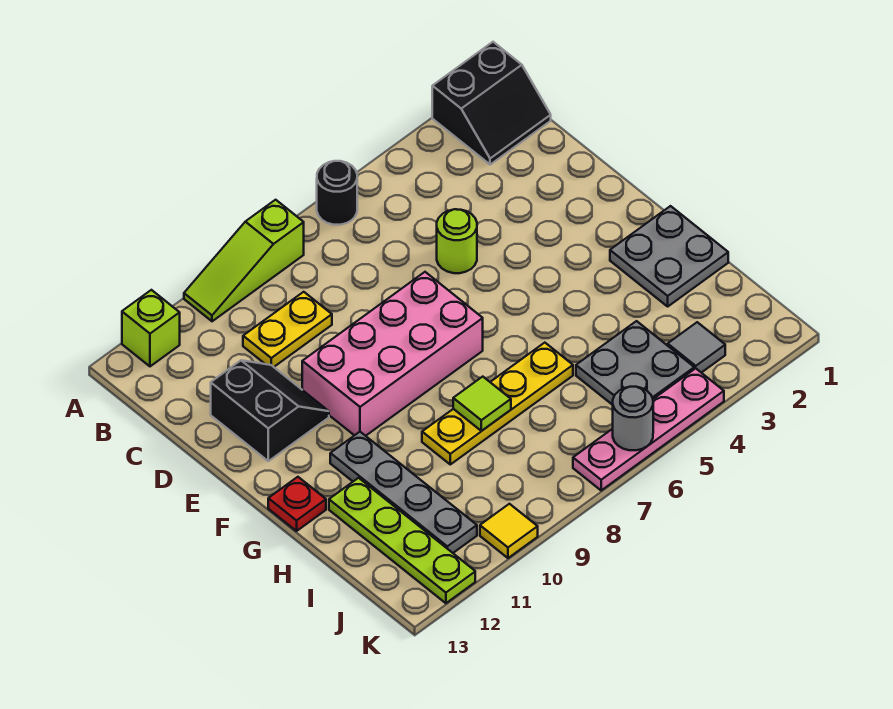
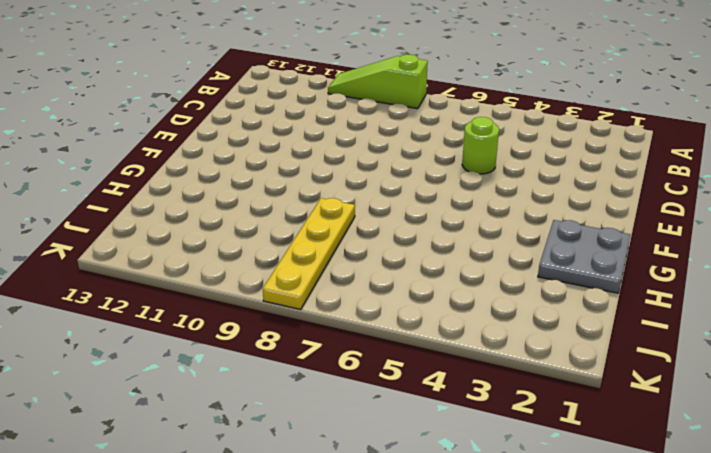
yellow plate H8:K8 level 1 -> yellow plate H6:H9 level 1
none -> black slope A1:B2 level 1 top A
none -> black round brick A6 level 1
none -> lime brick A12 level 1

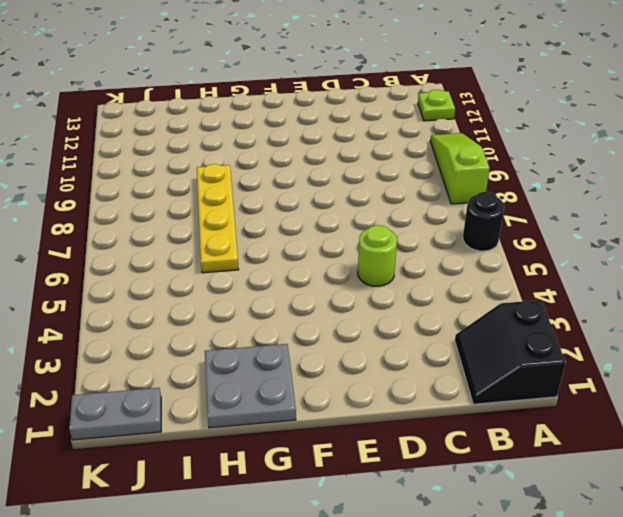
lime plate A12 level 1 -> lime brick A12 level 1
grey plate J1:K1 level 1 -> none
none -> yellow plate C9:C10 level 1
none -> black slope D11:E12 level 1 top 12
none -> pink brick E7:F10 level 1

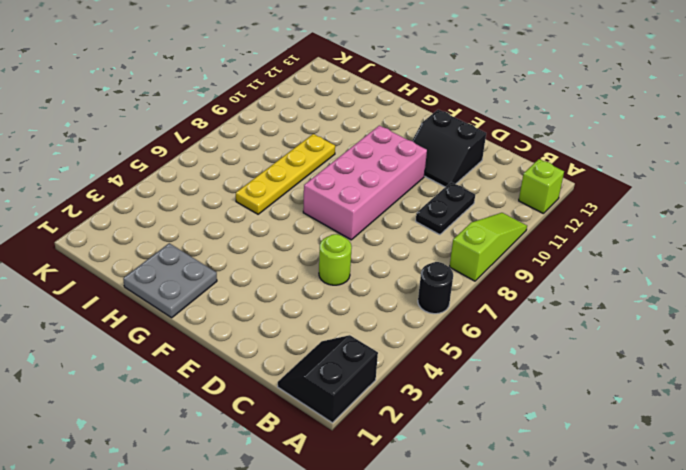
black plate C9:C10 level 1 -> yellow plate C9:C10 level 1
none -> grey plate G11:J11 level 1
none -> red plate G13 level 1
none -> lime plate H12:K12 level 1

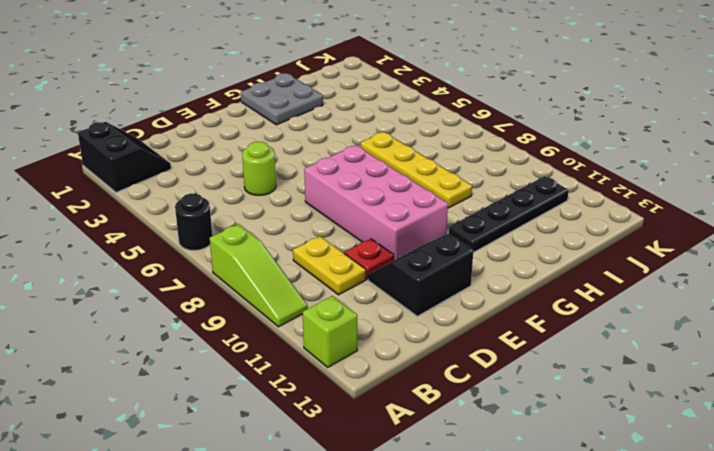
red plate D10 level 1 -> red plate G13 level 1
black plate G11:J11 level 1 -> grey plate G11:J11 level 1
none -> lime plate H12:K12 level 1
none -> grey plate I4:J5 level 1
none -> grey tile J3 level 1

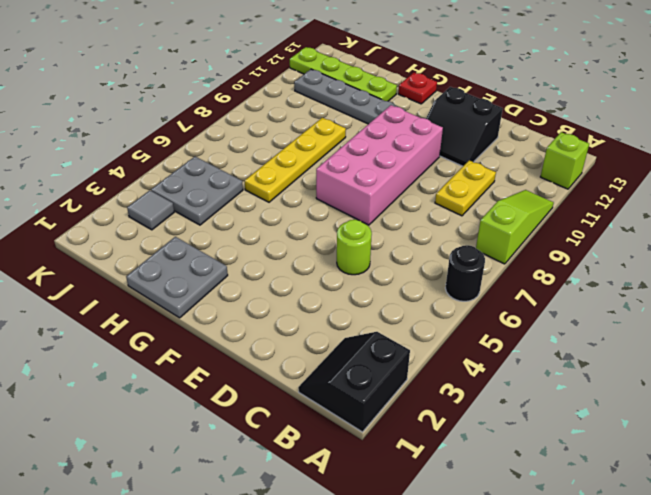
none -> pink plate K4:K7 level 1
none -> yellow tile K10 level 1
none -> lime tile H8 level 2

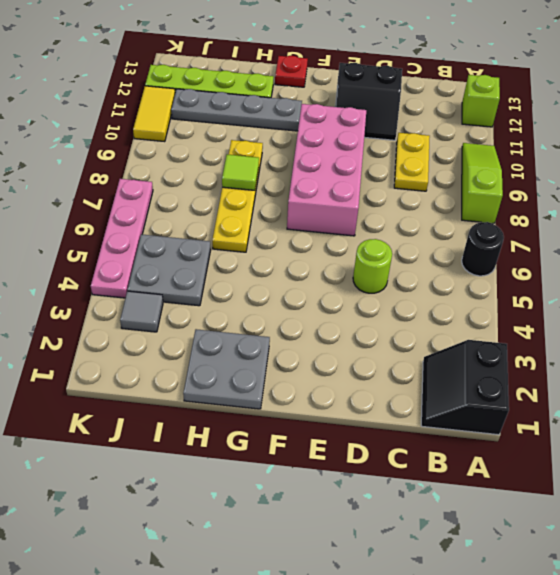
yellow tile K10:K11 level 1 -> yellow tile K10 level 1
none -> grey round brick K6 level 2

